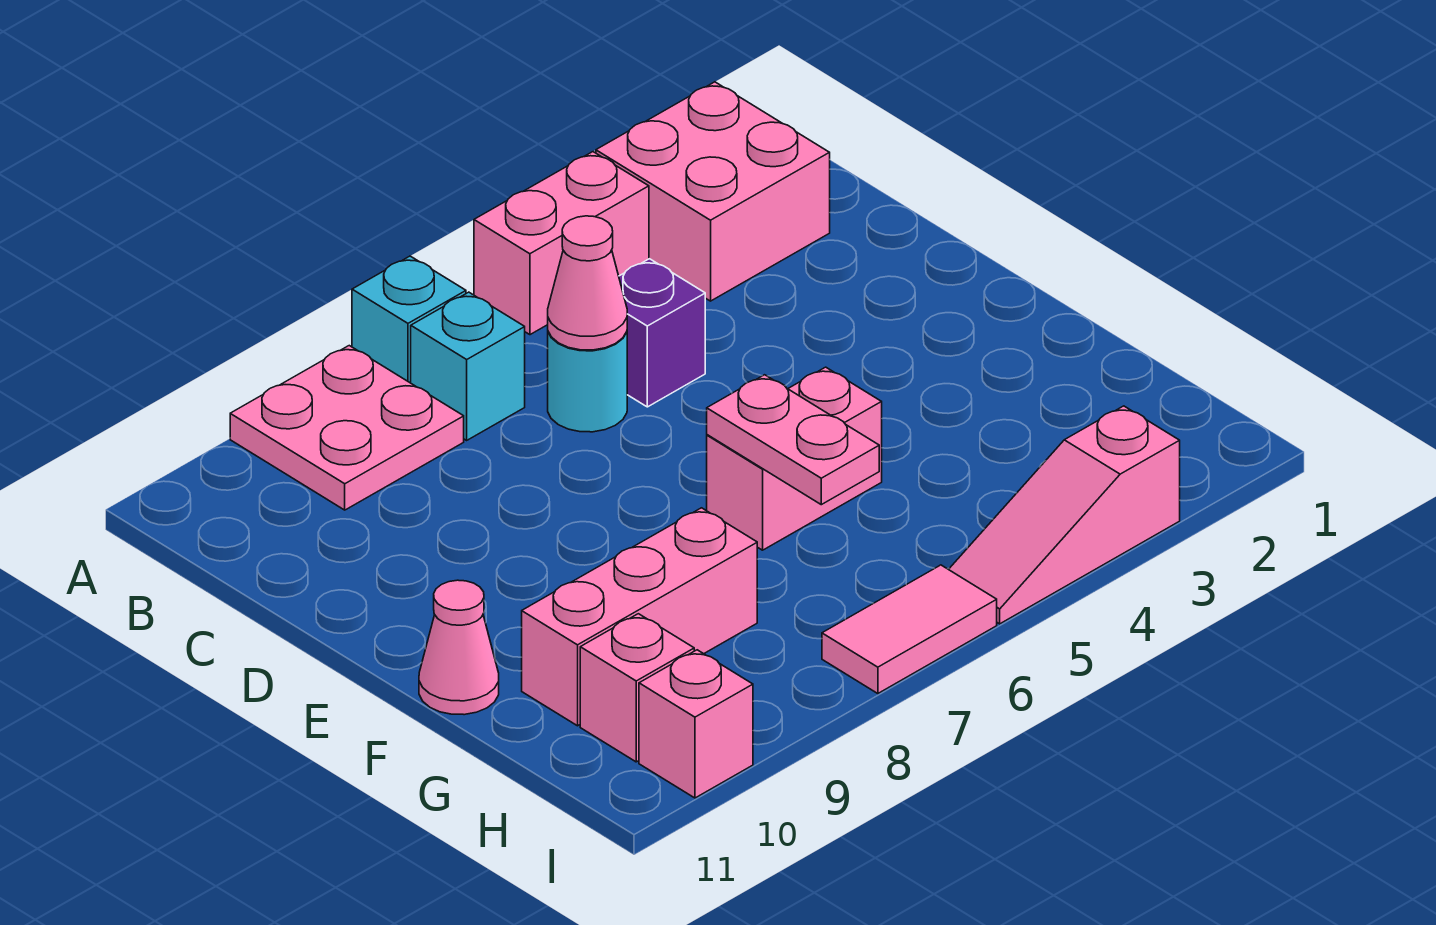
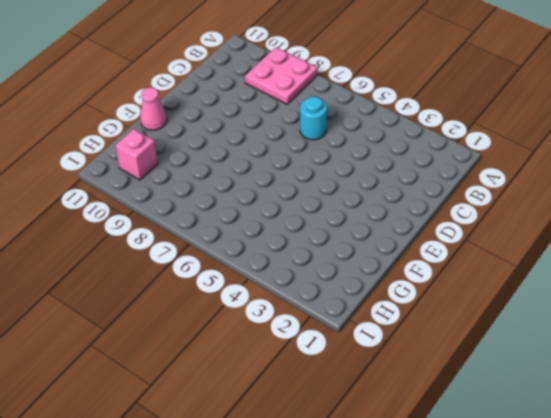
none -> pink brick A2:B3 level 1
none -> pink brick A4:A5 level 1
none -> cyan brick A7 level 1

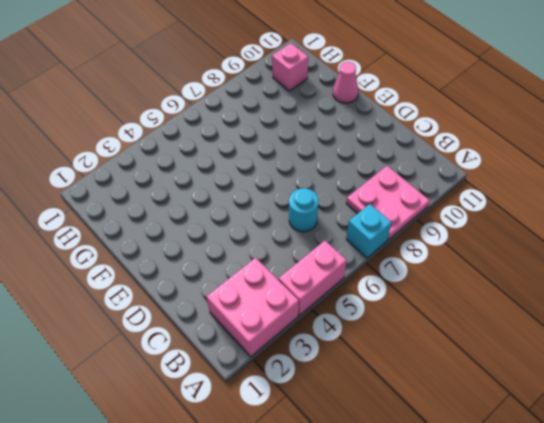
none -> cyan brick B7 level 1
none -> purple brick C5 level 1
none -> pink brick F5:F6 level 1

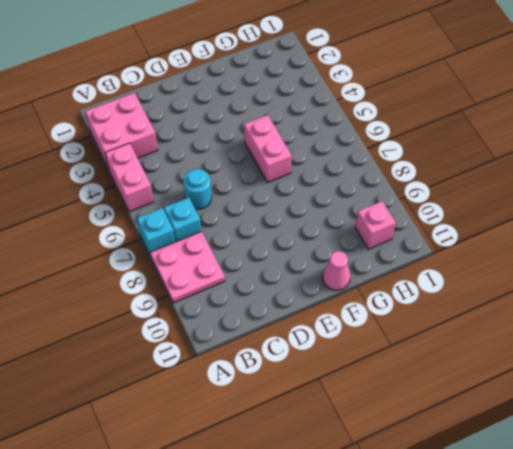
none -> purple brick C5 level 1
none -> pink brick G8:G10 level 1
none -> pink slope I3:I5 level 1 top 3

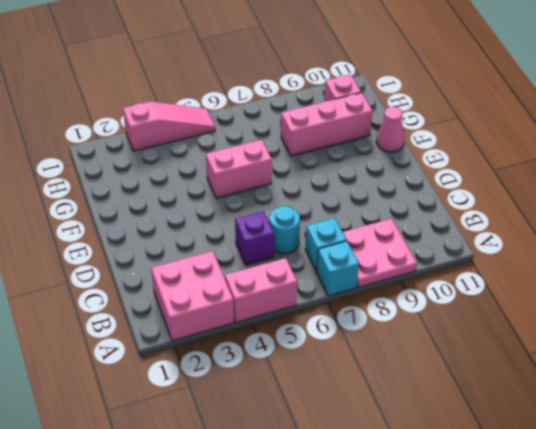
none -> pink tile I6:I7 level 1
none -> pink brick I10 level 1
none -> pink cone C6 level 2

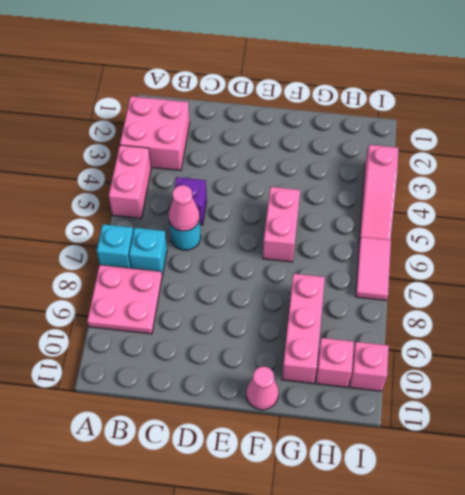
none -> pink plate F6:G6 level 2

